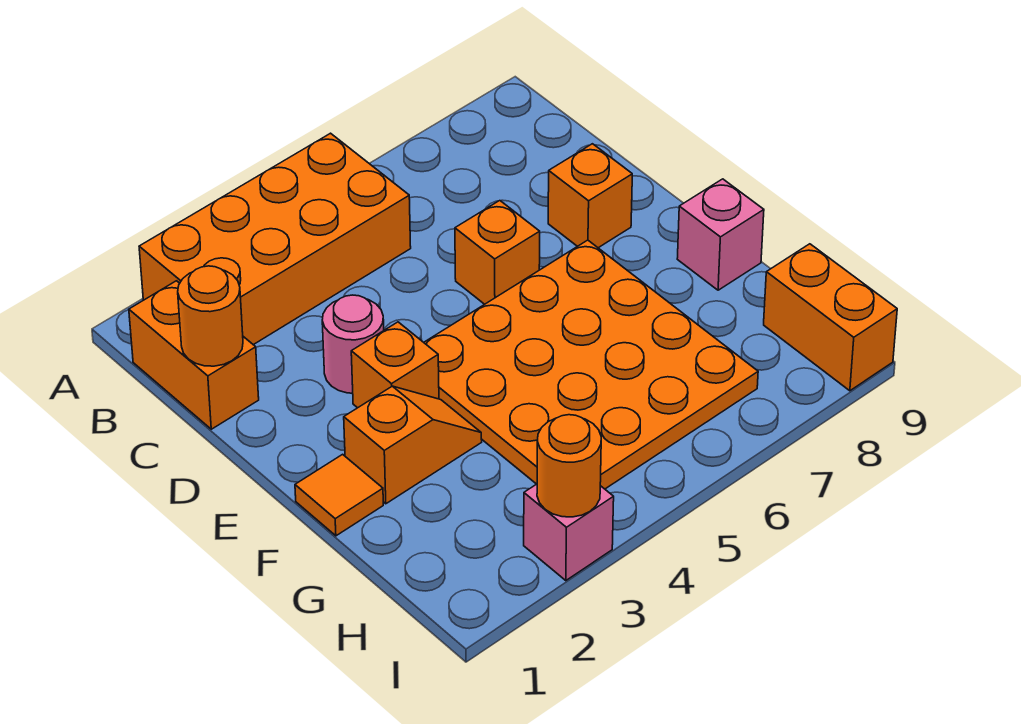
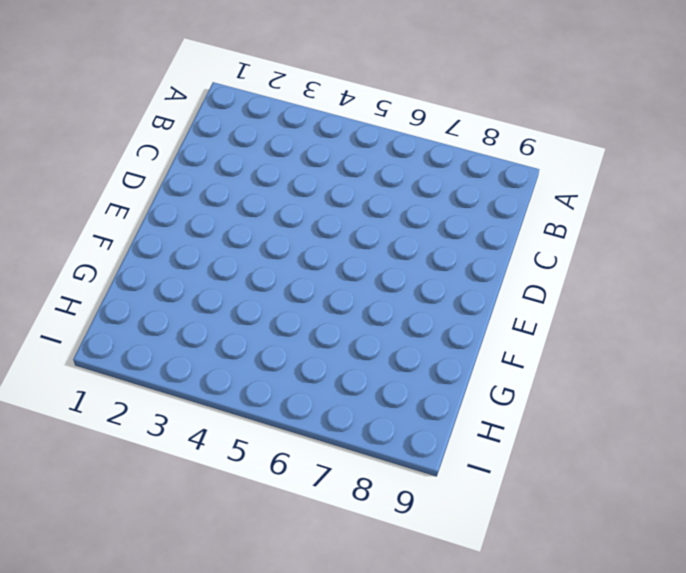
none -> orange brick A2:B5 level 1
none -> orange brick B1:C1 level 1
none -> pink round brick D3 level 1

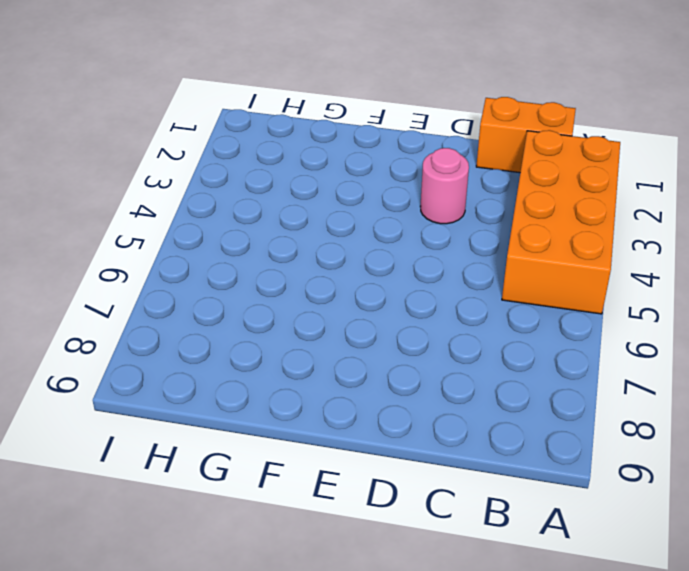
none -> orange brick D6 level 1
none -> orange brick D8 level 1
none -> orange brick E3 level 1

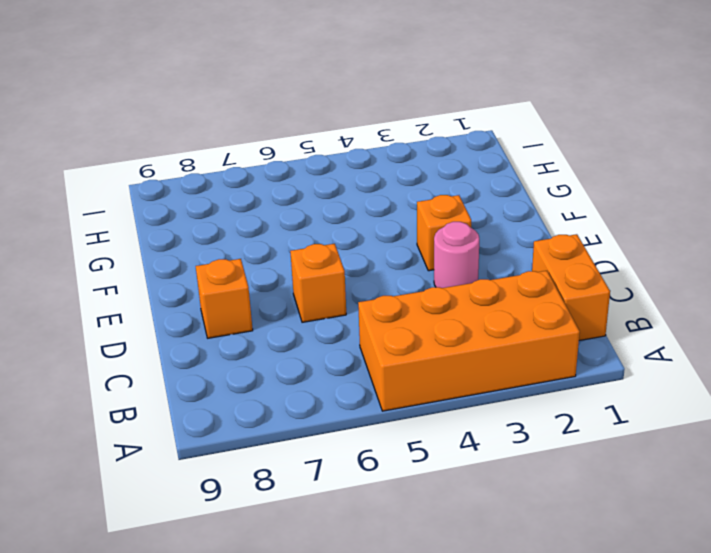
none -> orange plate E4:H7 level 1
none -> orange tile F1 level 1
none -> orange slope F2:F3 level 1 top 2

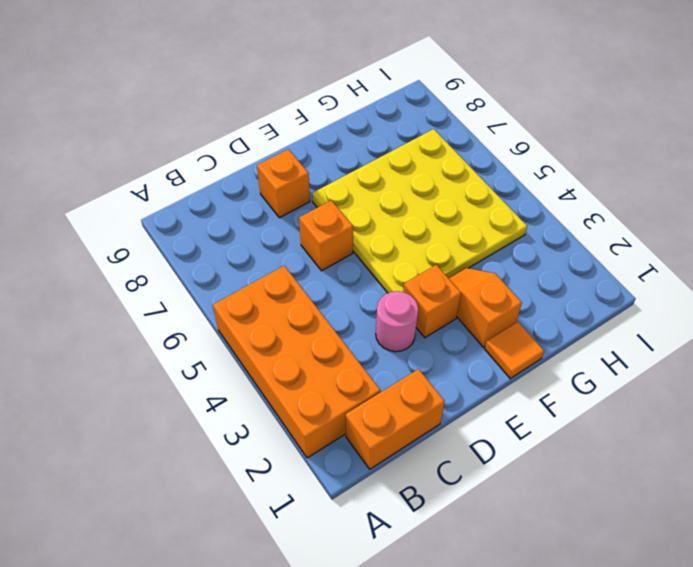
yellow plate E4:H7 level 1 -> orange plate E4:H7 level 1
none -> pink brick F9 level 1
none -> orange brick H9:I9 level 1
none -> pink brick I3 level 1

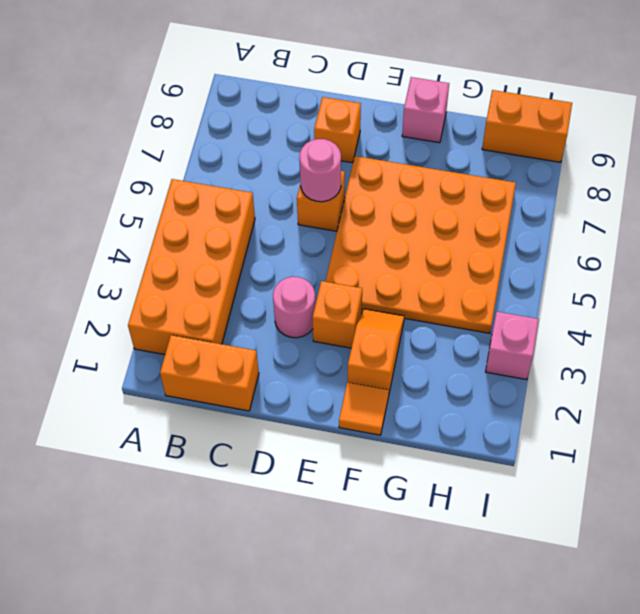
pink round brick D6 level 2 -> none
none -> orange round brick C1 level 2
none -> orange round brick I3 level 2

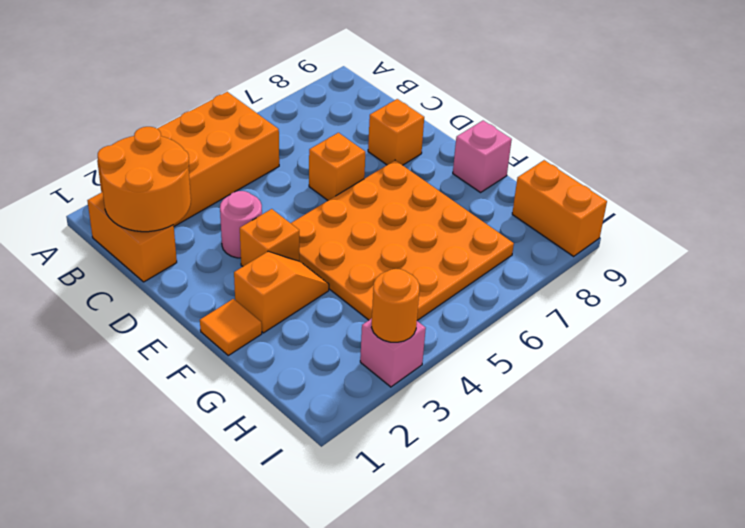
orange round brick B1:C2 level 2 -> orange round brick C1 level 2

